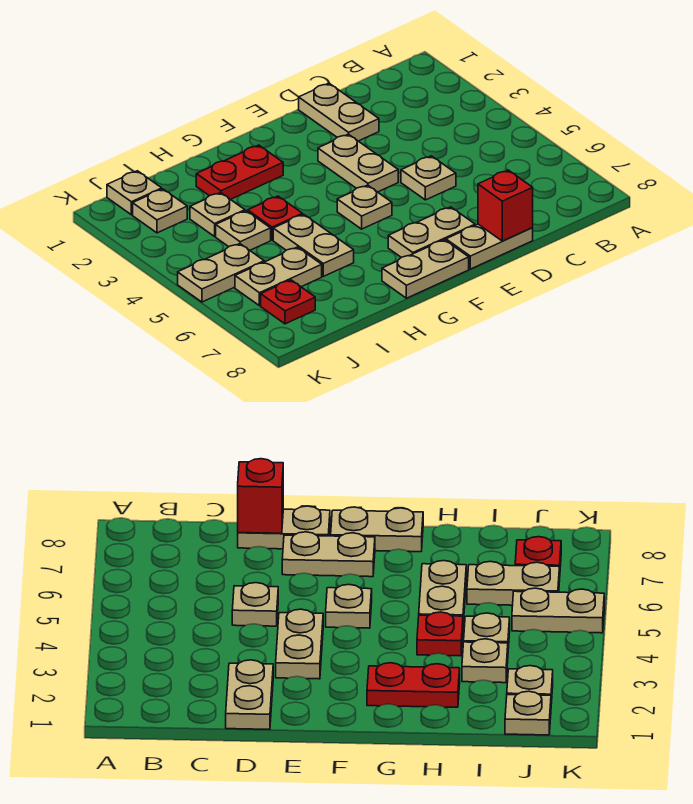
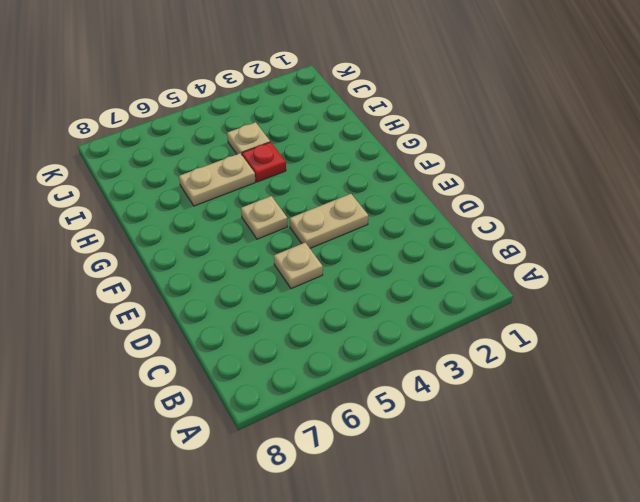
none -> tan plate D1:D2 level 1
none -> tan plate D8:E8 level 1
none -> tan plate E7:F7 level 1

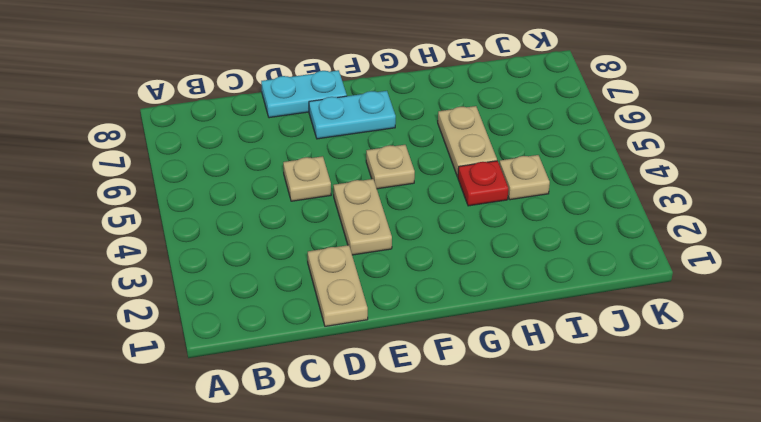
cyan plate D8:E8 level 1 -> tan plate D8:E8 level 1
cyan plate E7:F7 level 1 -> tan plate E7:F7 level 1
none -> tan plate F8:G8 level 1
none -> red plate G2:H2 level 1
none -> tan plate I3 level 1

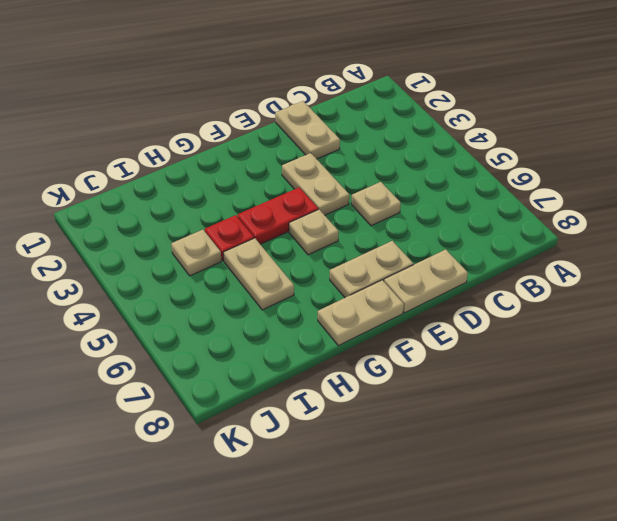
red plate F4:G4 level 1 -> red plate G2:H2 level 1
none -> tan plate I3 level 1
none -> tan plate I6:J6 level 1
none -> tan plate J1 level 1

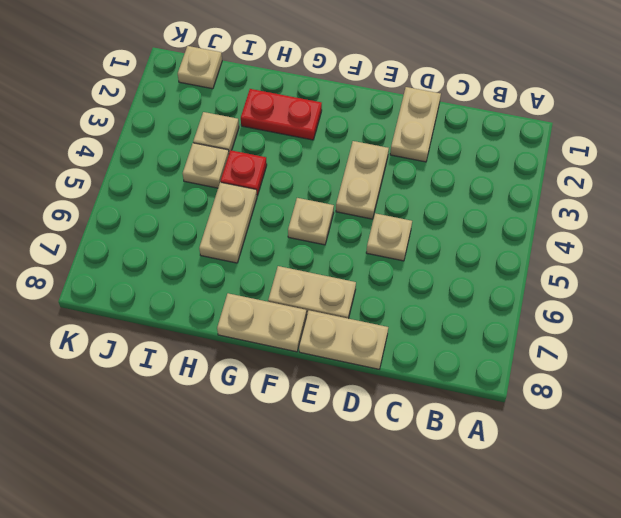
none -> tan plate I6:J6 level 1
none -> tan plate J2 level 1
none -> tan plate J5:K5 level 1

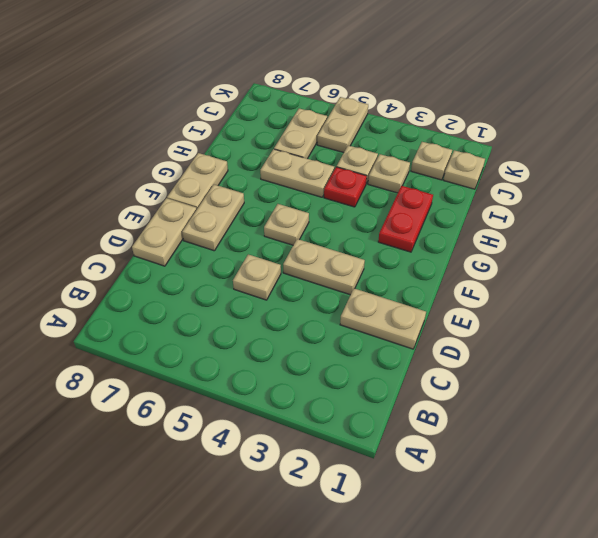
none -> red plate J7 level 1
none -> red brick D8 level 2

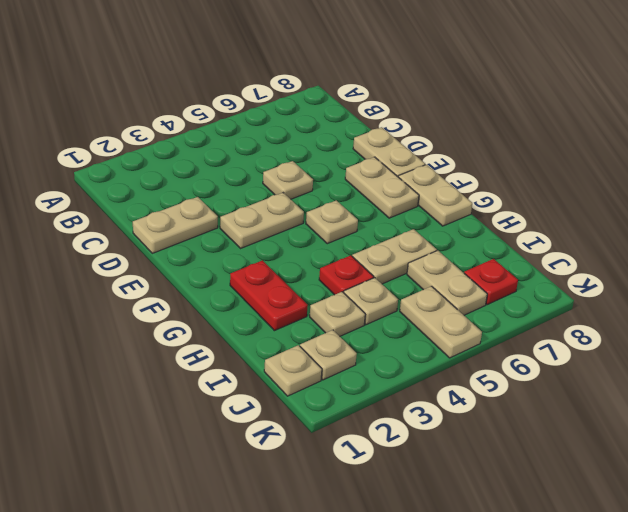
none -> red brick D8 level 2

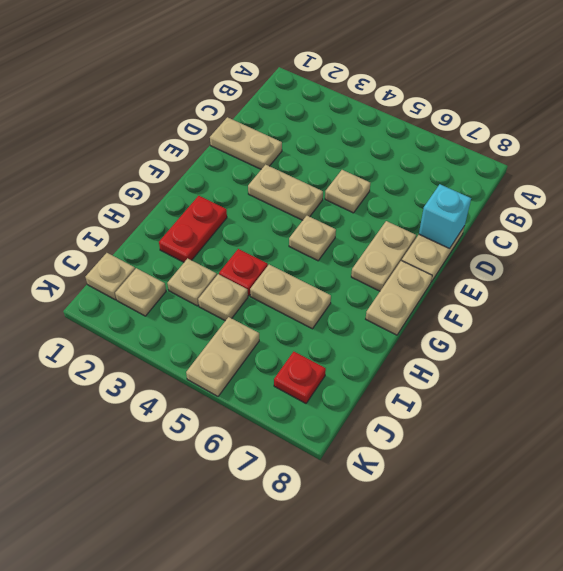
cyan brick D8 level 2 -> red brick D8 level 2
none -> tan plate I6:J6 level 1

